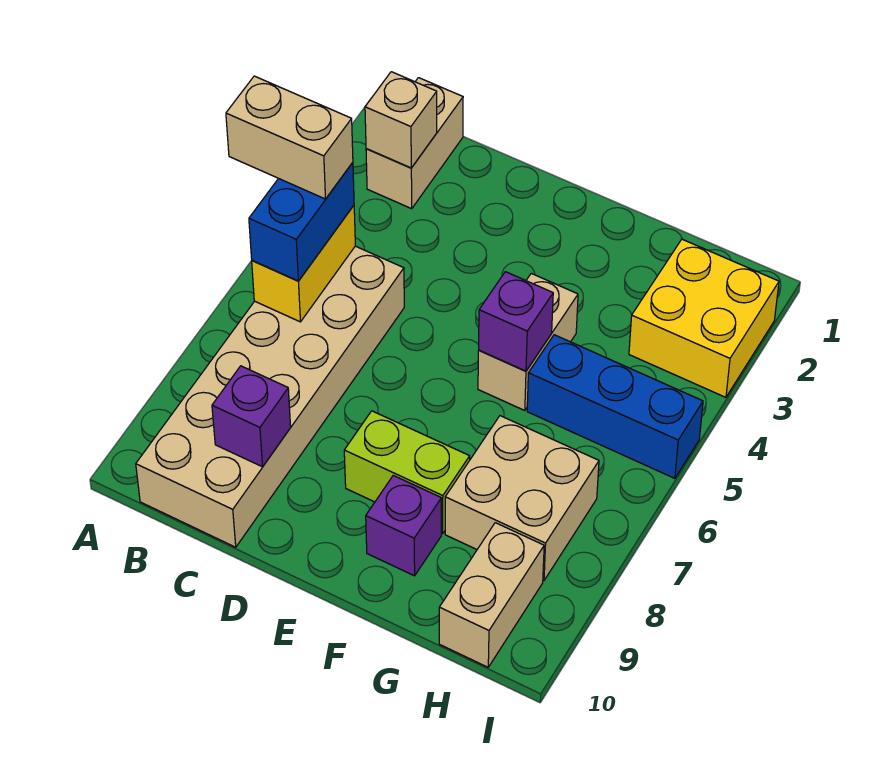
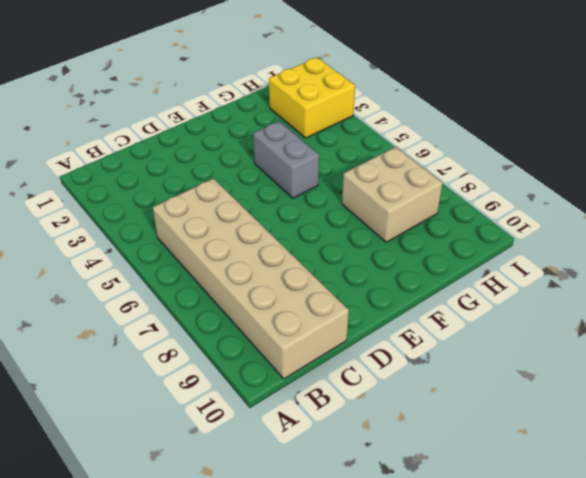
grey brick F4:F5 level 1 -> tan brick F4:F5 level 1
none -> tan brick B1:B2 level 1
none -> lime brick E8:F8 level 1
none -> purple brick F9 level 1

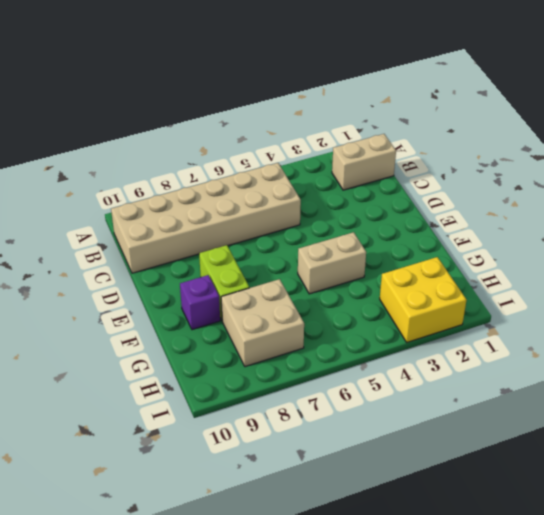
none -> blue brick G5:I5 level 1
none -> tan brick H9:H10 level 1
none -> tan brick B2 level 2

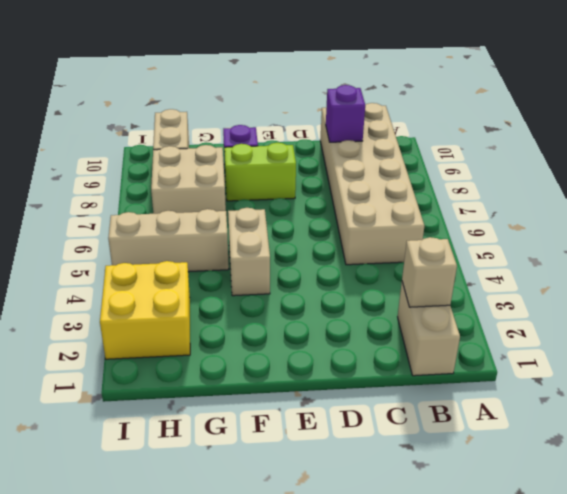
tan brick G5:I5 level 1 -> blue brick G5:I5 level 1
none -> yellow brick B5:B6 level 2
none -> purple brick F5 level 2
none -> blue brick B5:B6 level 3

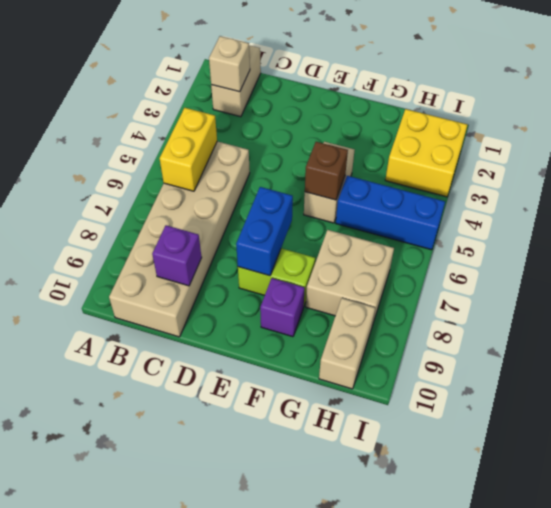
blue brick E7:E8 level 2 -> blue brick B5:B6 level 3
brown brick F5 level 2 -> purple brick F5 level 2
none -> tan brick A5:B5 level 4

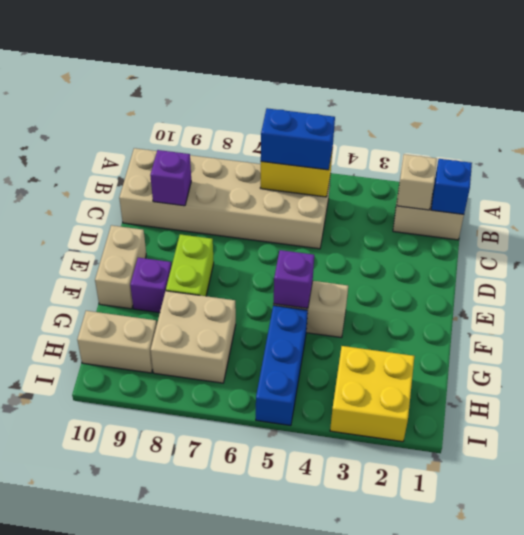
blue brick B1 level 2 -> none
tan brick E10:F10 level 1 -> tan brick A5:B5 level 4

